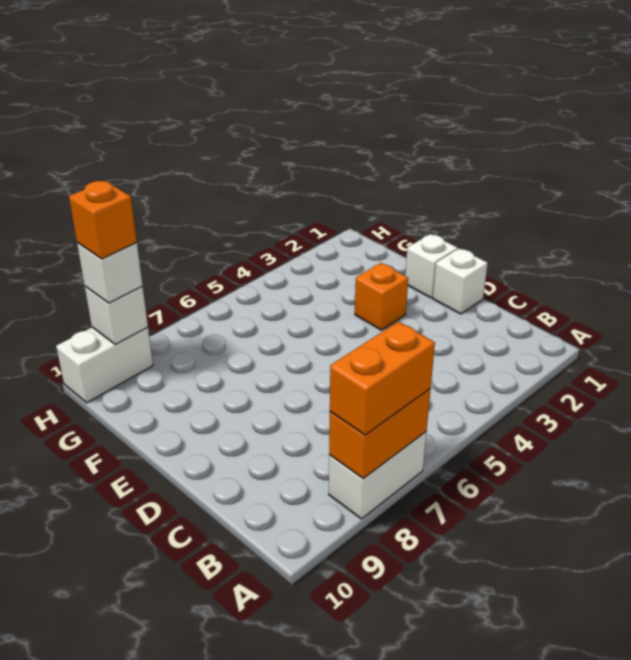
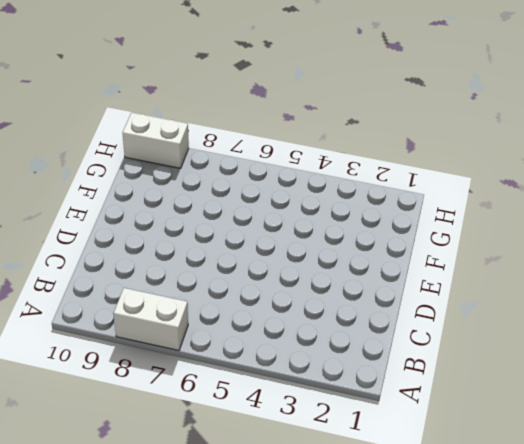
none -> white brick D1 level 1
none -> white brick E1 level 1

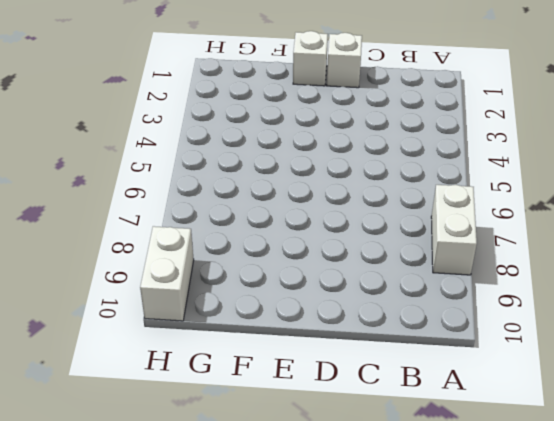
none -> orange brick E3 level 1
none -> orange brick A7:A8 level 2

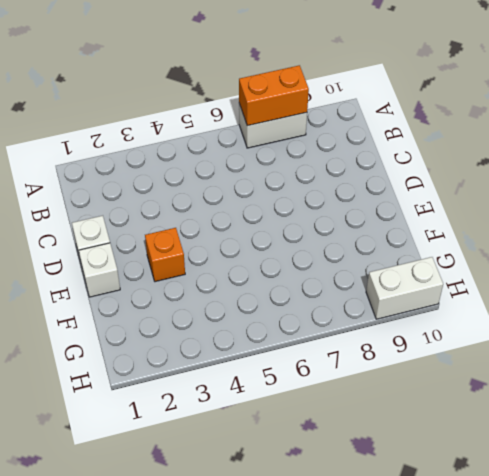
none -> white brick H9 level 2
none -> orange brick A7:A8 level 3

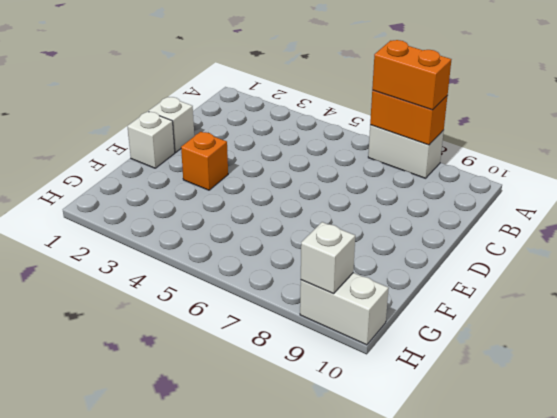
none -> white brick H9 level 3
none -> orange brick H9 level 4

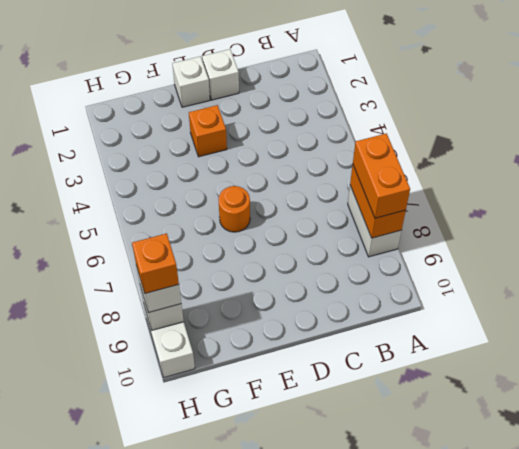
orange round brick E6 level 1 -> none

